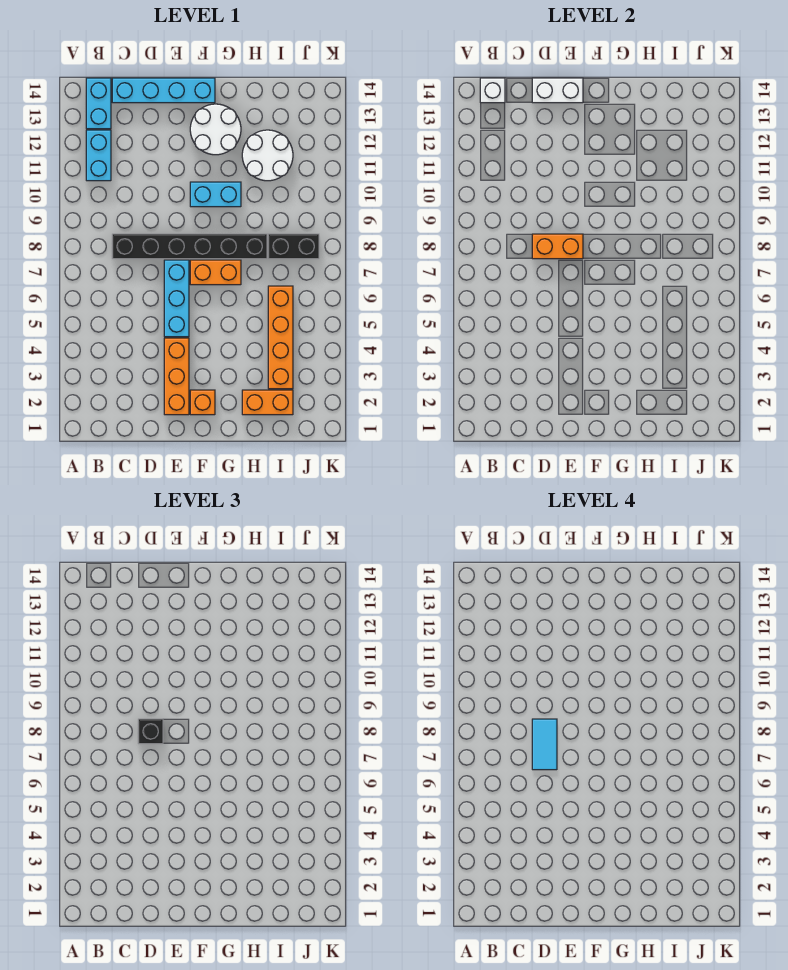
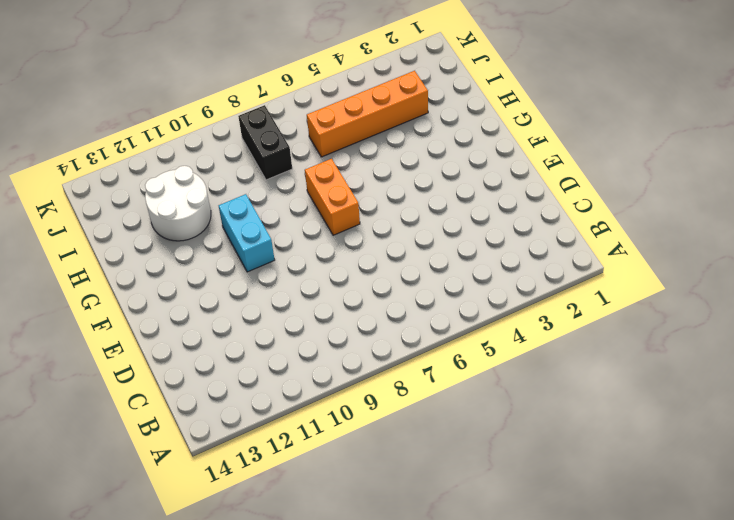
none -> cyan brick B11:B12 level 1
none -> cyan brick B13:B14 level 1
none -> black brick C8:H8 level 1

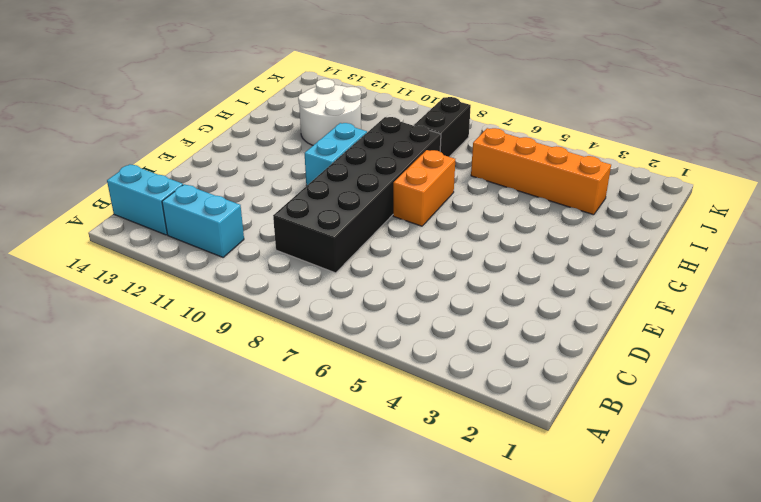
black brick C8:H9 level 1 -> black brick C8:H8 level 1
none -> cyan brick C14:F14 level 1
none -> orange brick E2:E4 level 1
none -> cyan brick E5:E7 level 1

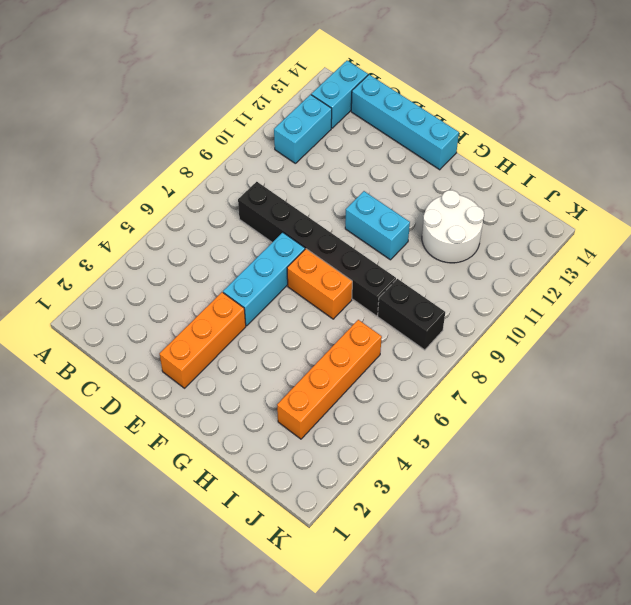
none -> orange brick F2 level 1
none -> white round brick F12:G13 level 1
none -> orange brick H2:I2 level 1

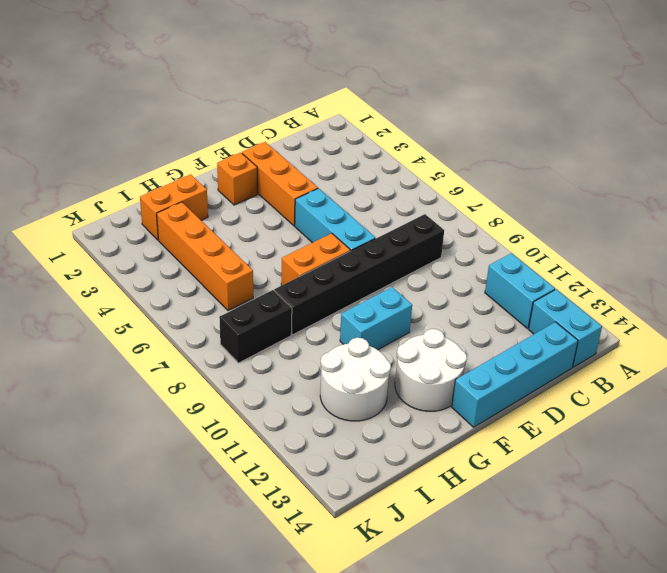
none -> white brick B14 level 2
none -> orange brick D8:E8 level 2
none -> white brick D14:E14 level 2

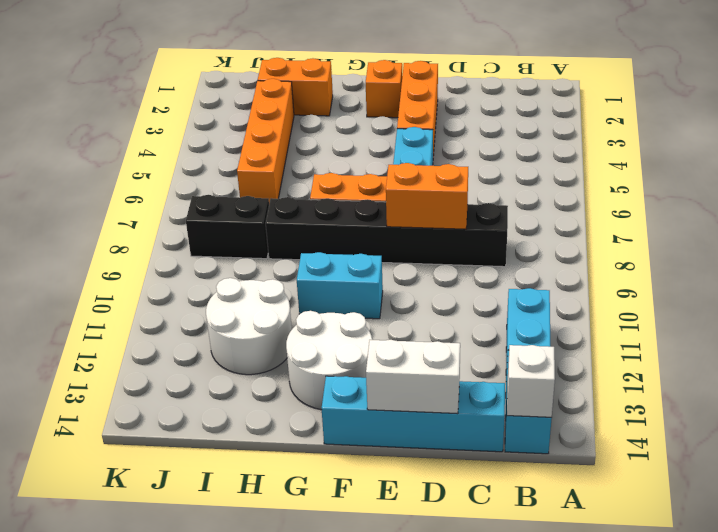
none -> black brick D8 level 3
none -> cyan tile D7:D8 level 4

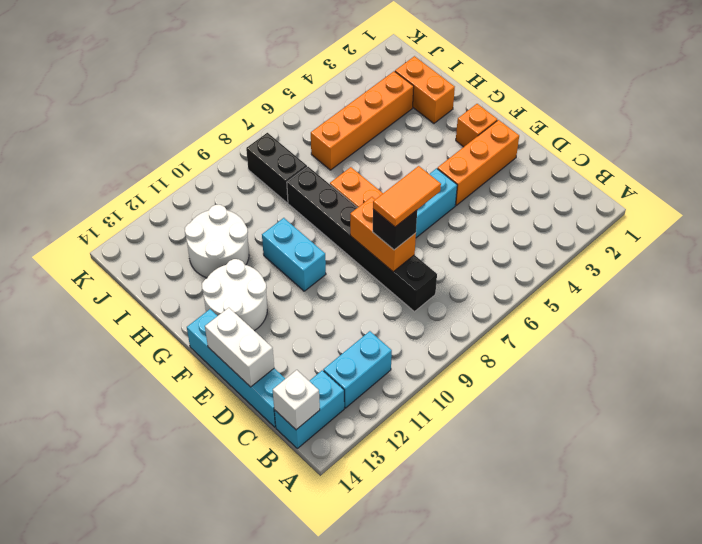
orange tile D7:D8 level 4 -> cyan tile D7:D8 level 4

